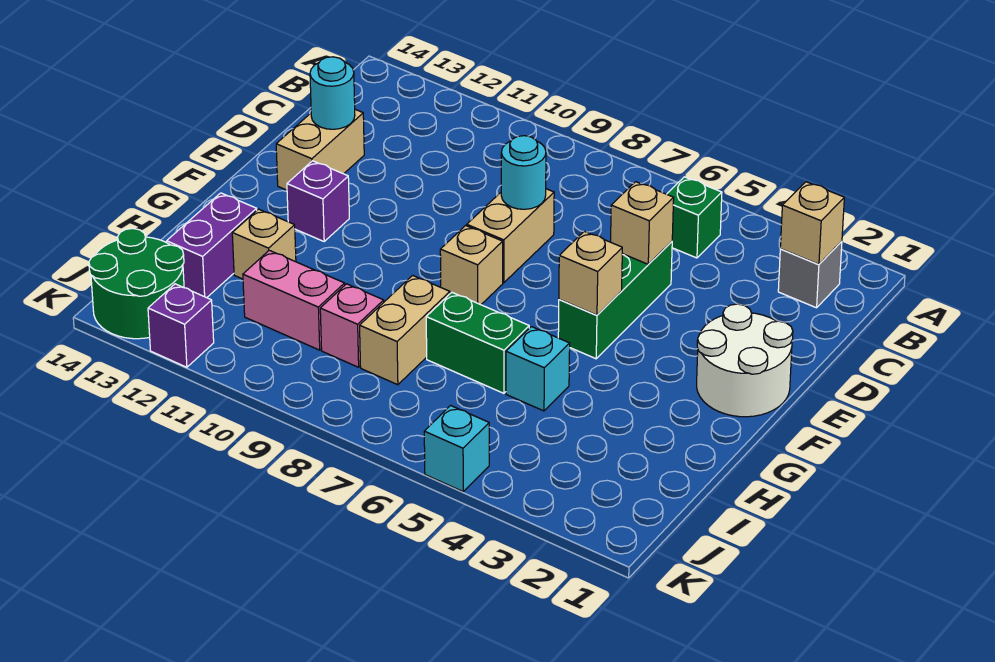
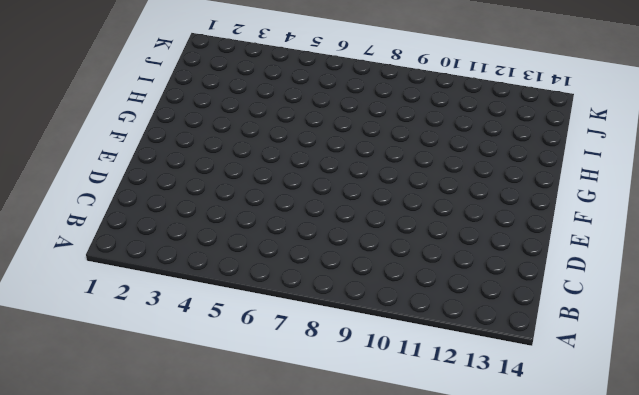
none -> grey brick B2 level 1
none -> green brick B5 level 1
none -> green brick D5:F5 level 1

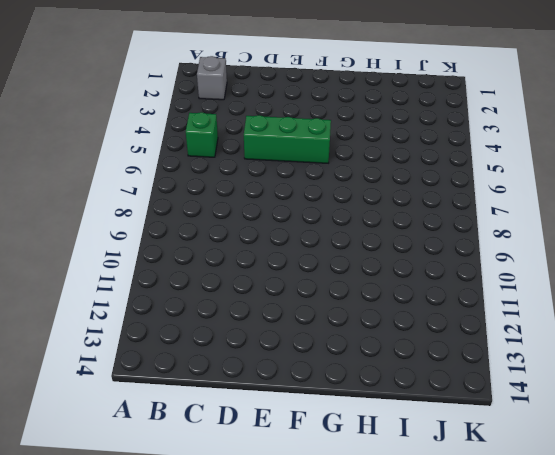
none -> tan brick D8:E8 level 1
none -> tan brick D13:E13 level 1
none -> white round brick E1:F2 level 1

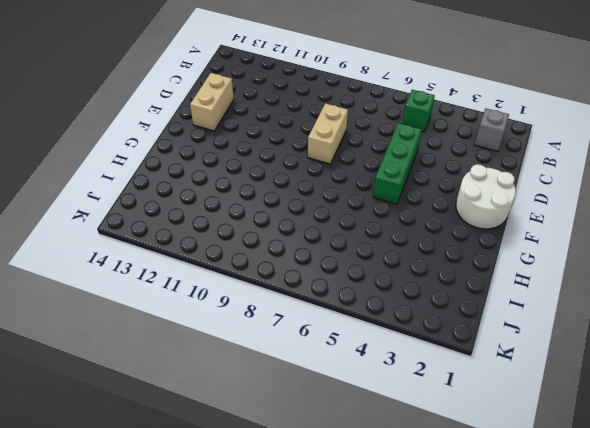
none -> tan brick F8 level 1
none -> purple brick F12 level 1
none -> cyan brick H5 level 1

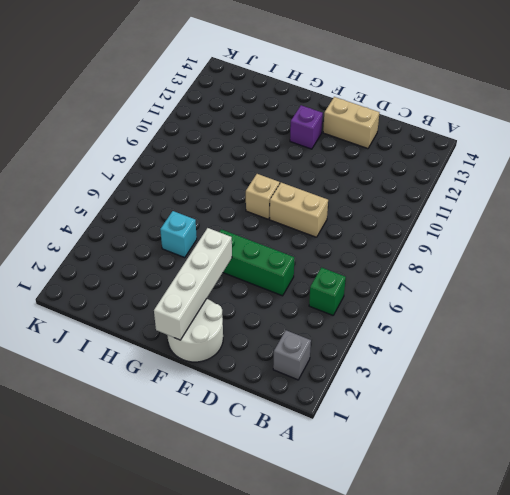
white brick F1:F4 level 2 -> none
none -> green brick H6:H7 level 1
none -> tan brick H8:I8 level 1
none -> tan brick H12 level 1

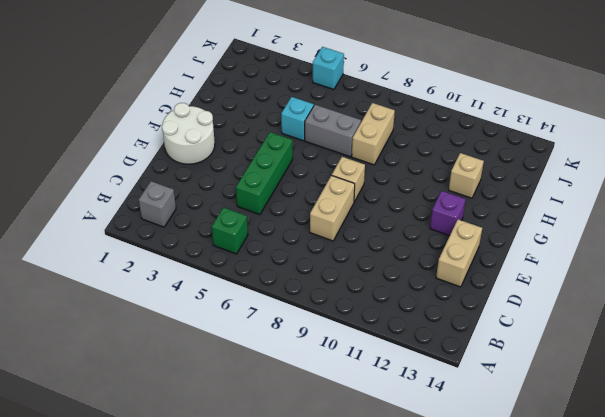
grey brick H6:H7 level 1 -> green brick H6:H7 level 1
none -> purple brick H13:I13 level 1
none -> pink brick I9 level 1
none -> pink brick I10:I11 level 1

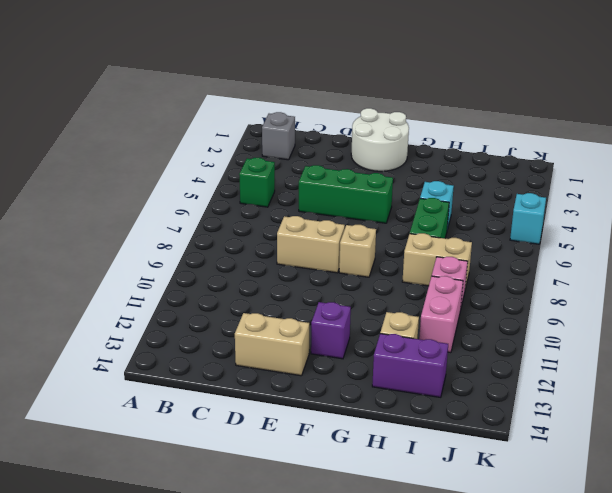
none -> green round brick J13:K14 level 1
none -> purple brick K12 level 1
none -> tan brick B2 level 2

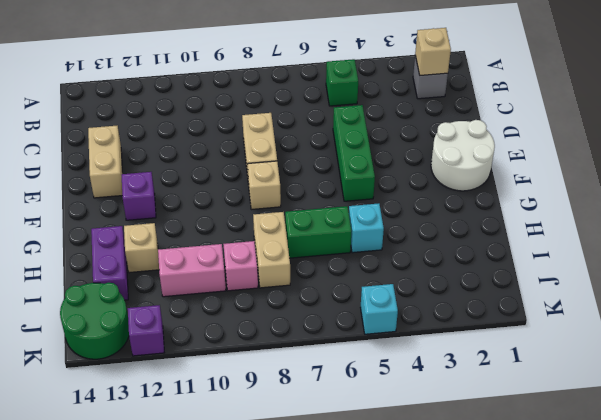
none -> tan brick D5 level 2
none -> cyan round brick D8 level 2
none -> cyan round brick D13 level 2

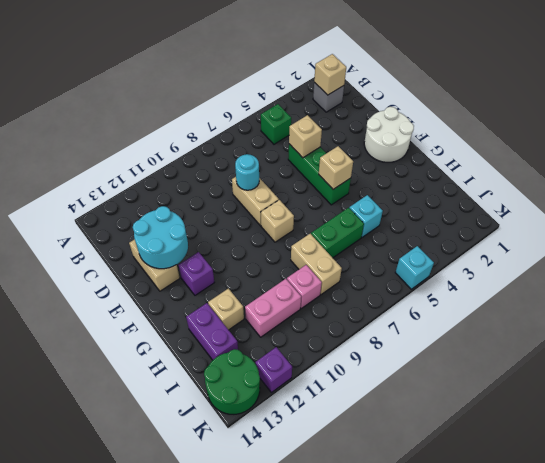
cyan round brick D12:E13 level 2 -> cyan round brick D13 level 2

